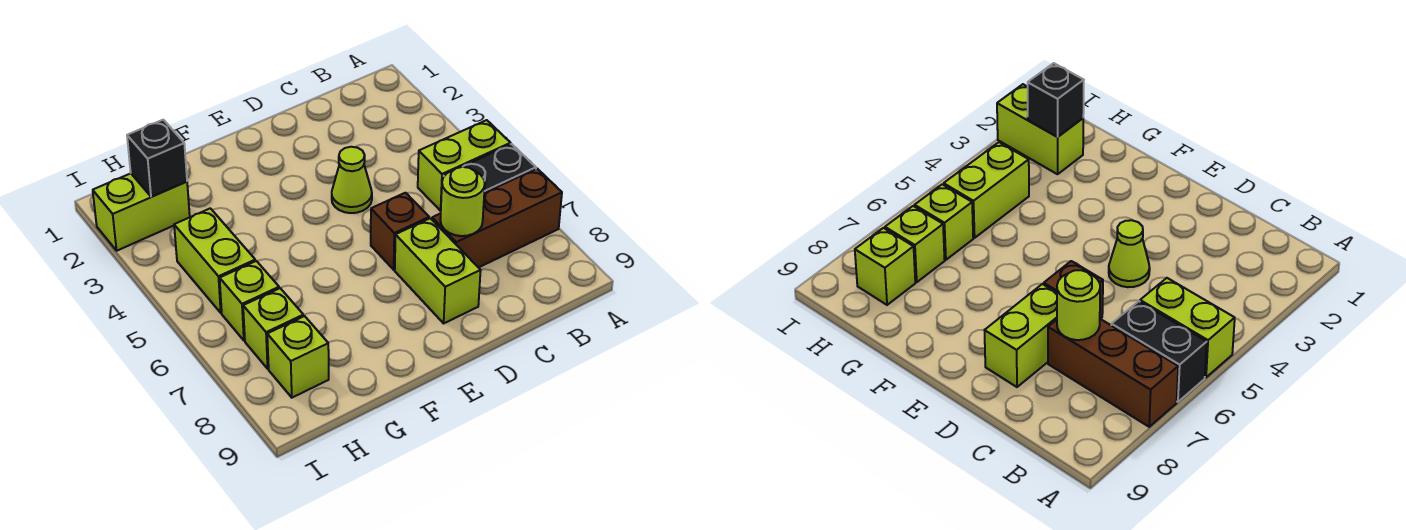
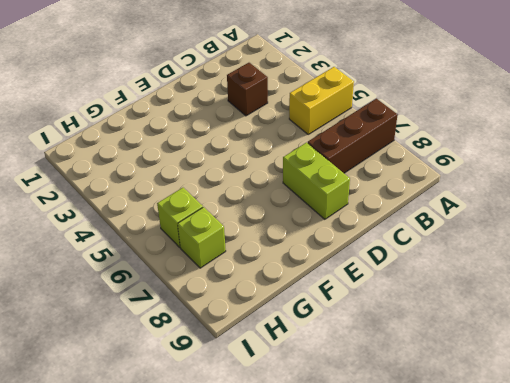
yellow brick A5:B5 level 1 -> lime brick A5:B5 level 1
brown brick C3 level 1 -> brown brick D6 level 1
none -> black brick A6:B6 level 1
none -> lime cone D4 level 1
none -> lime brick H2:I2 level 1

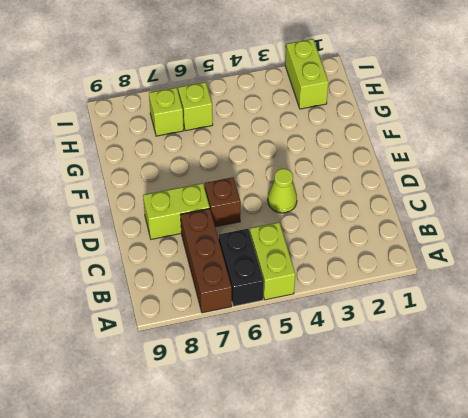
none -> lime brick H4:H5 level 1
none -> lime brick H8 level 1
none -> lime round brick C7 level 2

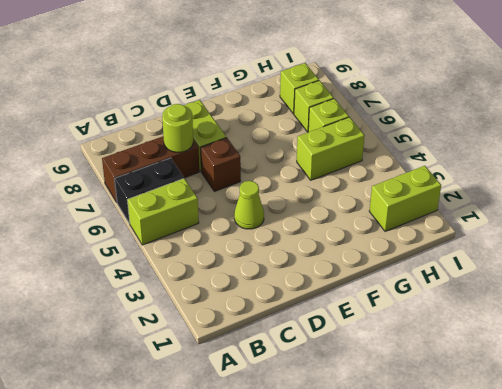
lime brick G5:H5 level 1 -> lime brick H4:H5 level 1
none -> black brick H2 level 2

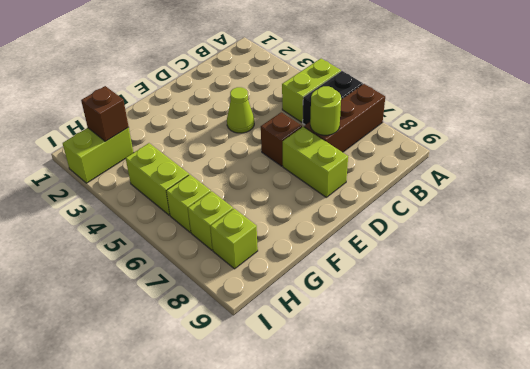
brown brick H2 level 2 -> black brick H2 level 2

